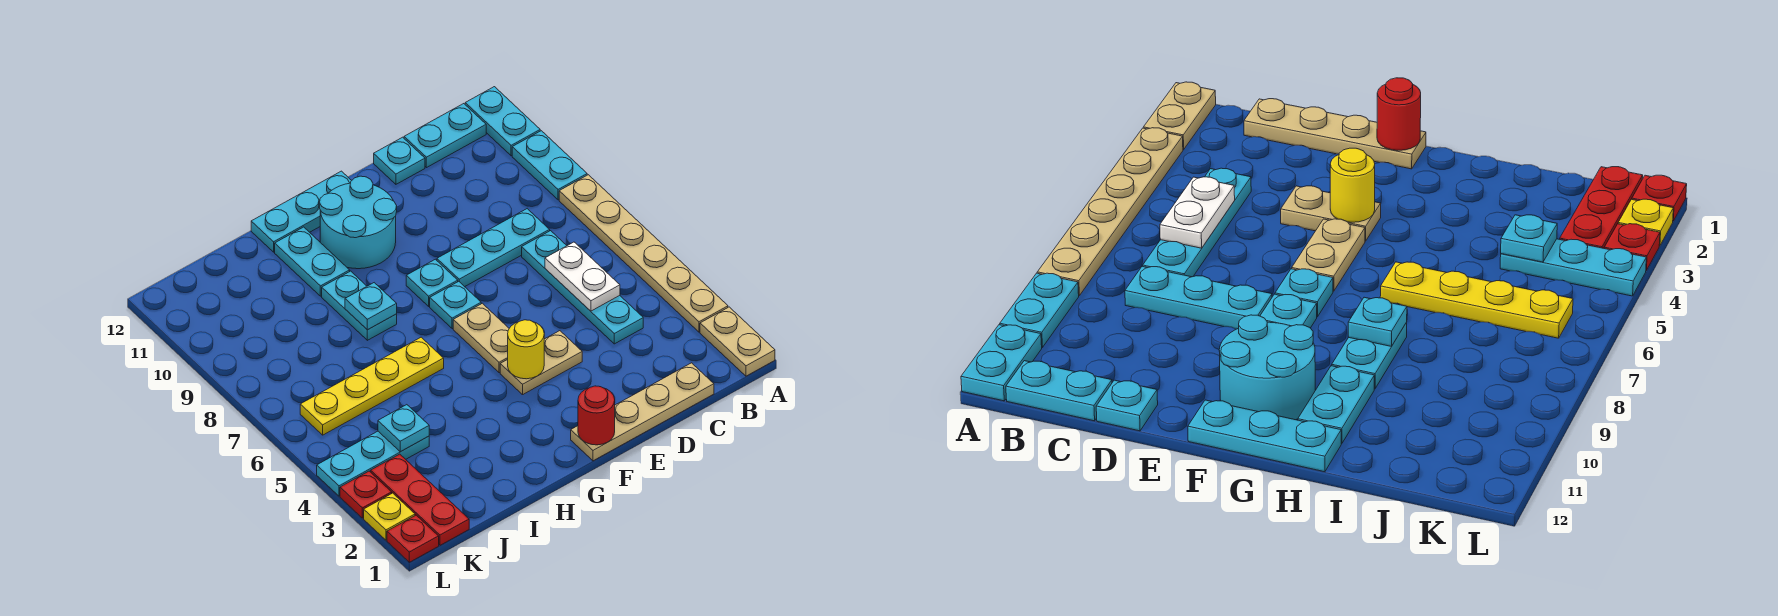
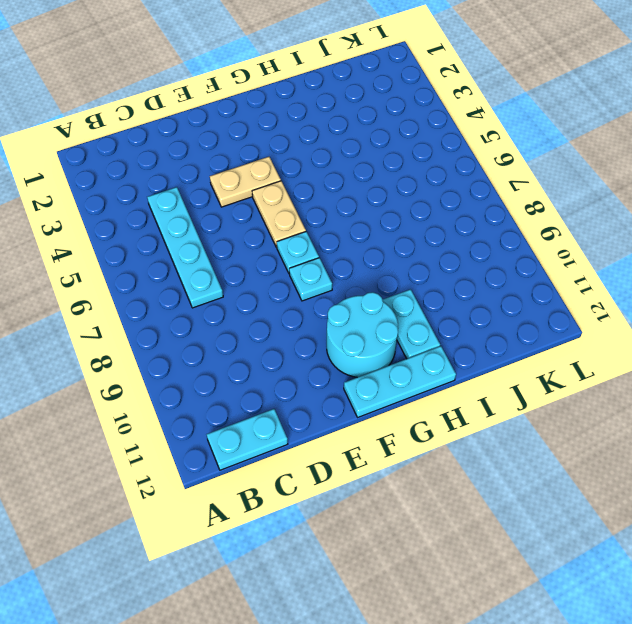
none -> tan plate A1:A2 level 1
none -> tan plate A3:A8 level 1
none -> cyan plate A9:A10 level 1

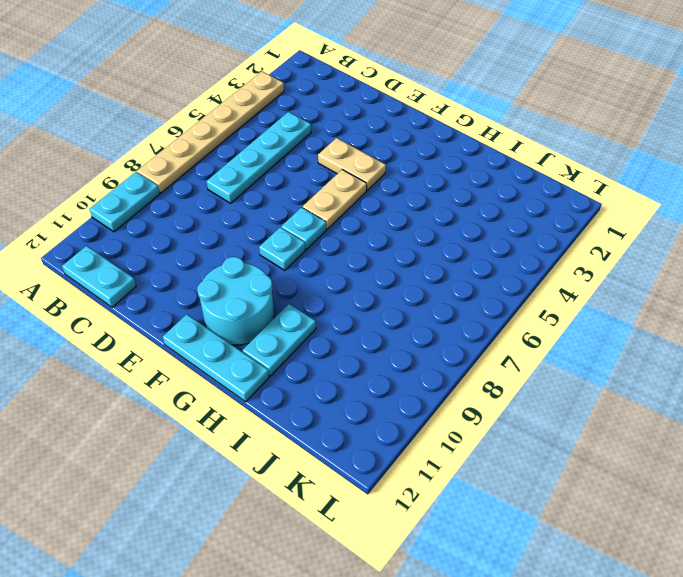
none -> tan plate A1:A2 level 1
none -> cyan plate A11:A12 level 1
none -> tan plate C1:F1 level 1

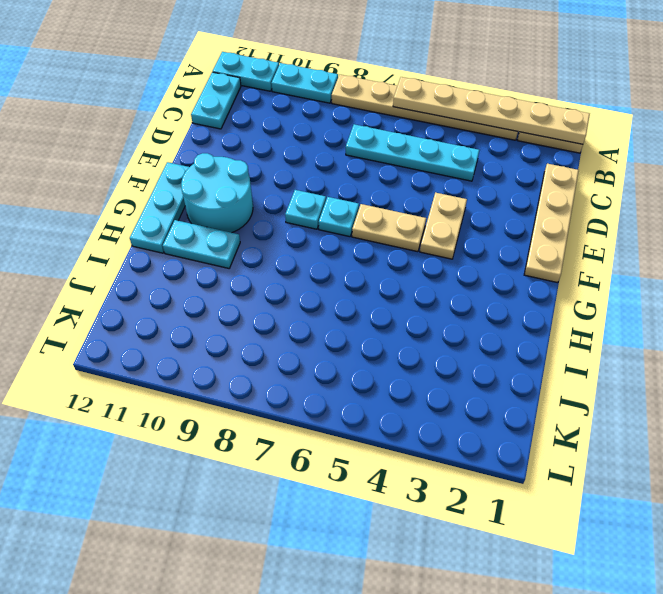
tan plate A1:A6 level 2 -> none
none -> cyan plate C8:E8 level 1
none -> cyan plate D12 level 1
none -> yellow plate H6:K6 level 1

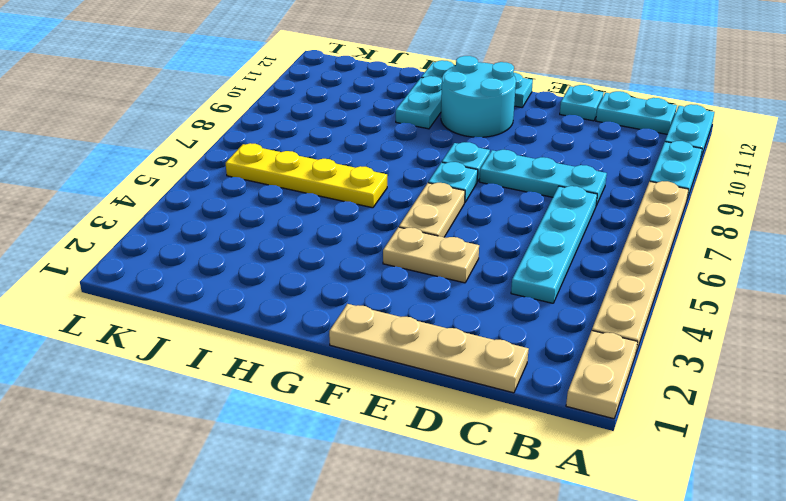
none -> cyan plate H8:H9 level 1
none -> cyan plate J4:L4 level 1
none -> red plate K1:K3 level 1

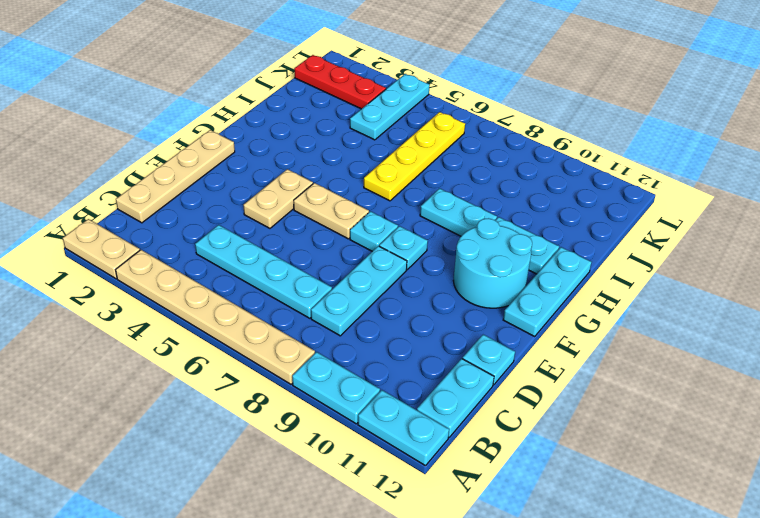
none -> red plate L1 level 1
none -> yellow plate L2 level 1
none -> red plate L3 level 1

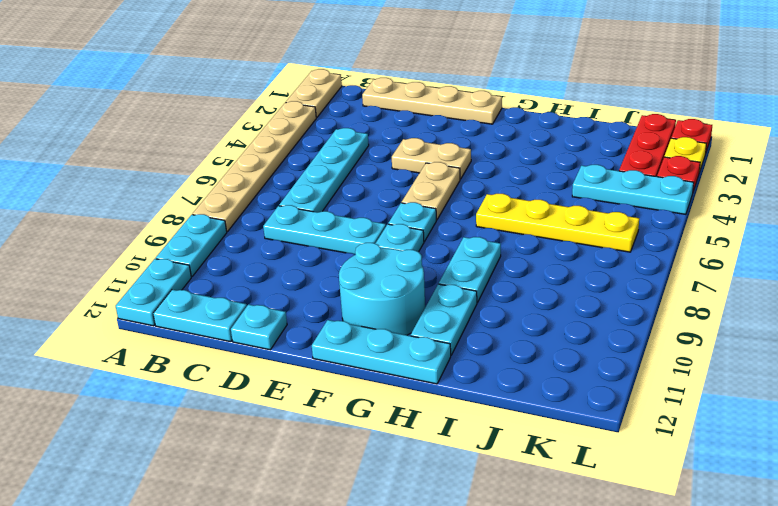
none -> white plate C5:C6 level 2
none -> red round brick F1 level 2
none -> yellow round brick F4 level 2

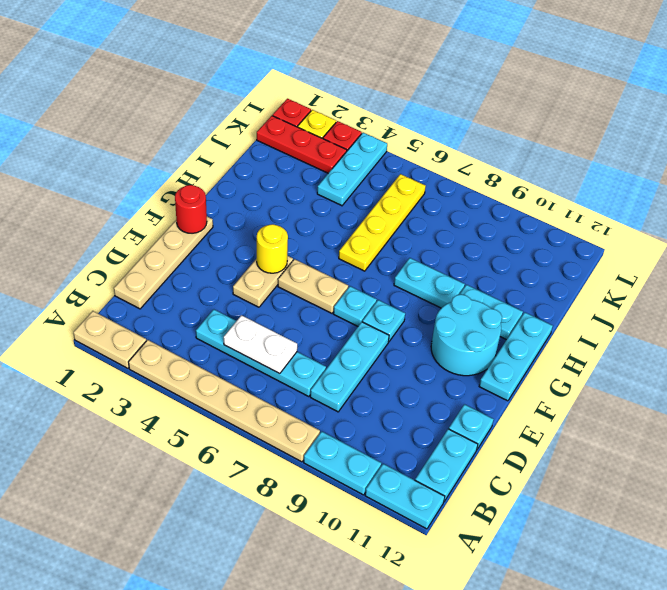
none -> cyan plate H8 level 2
none -> cyan plate J4 level 2

